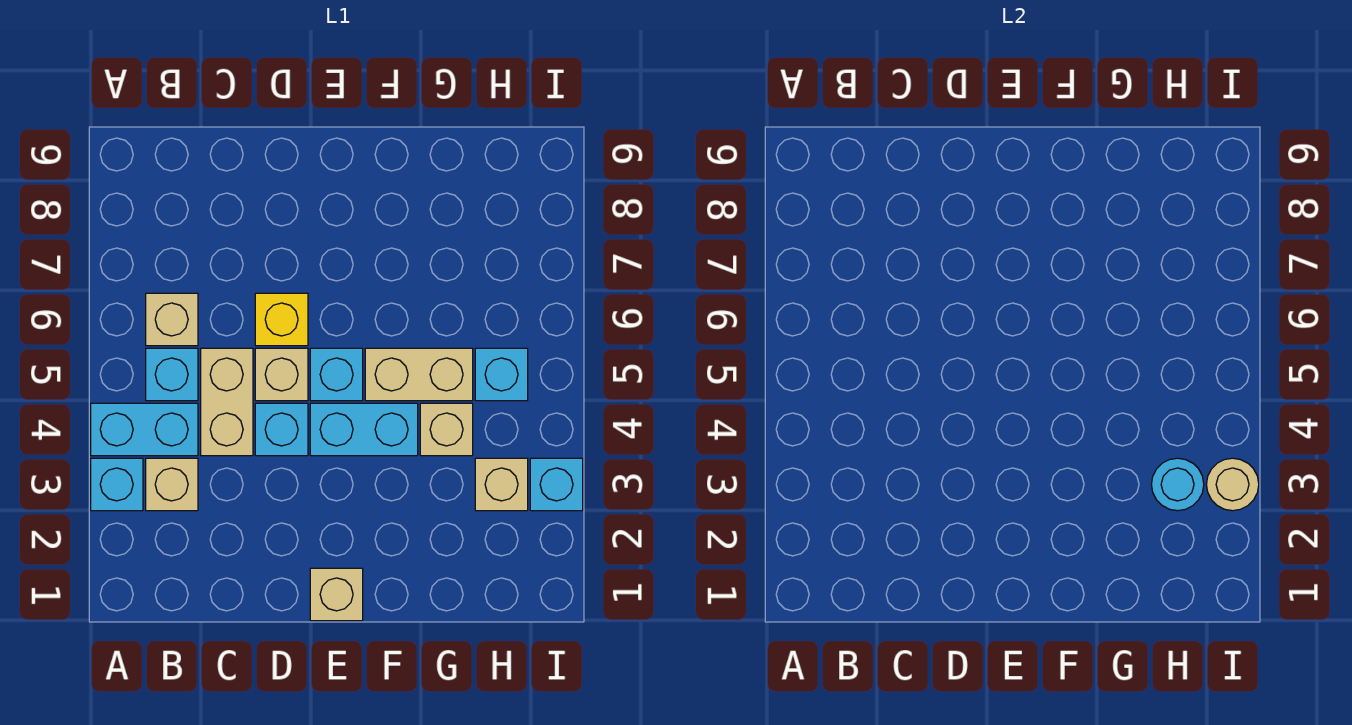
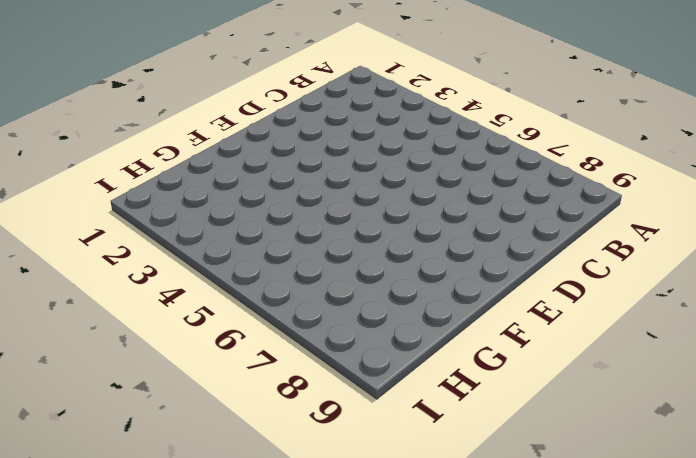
none -> cyan brick A3 level 1
none -> cyan brick A4:B4 level 1
none -> tan brick B3 level 1

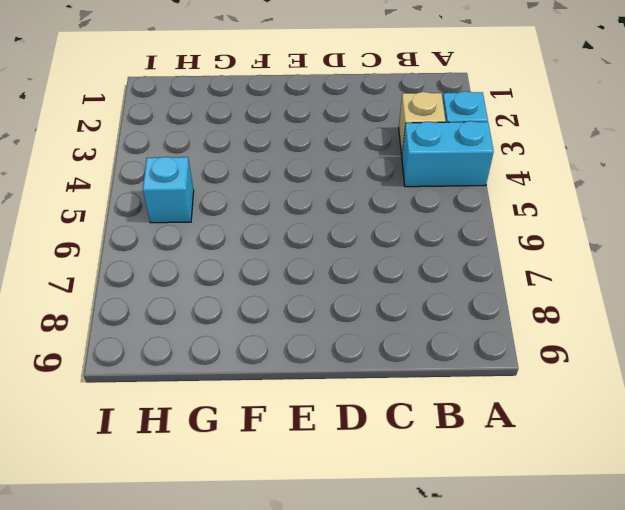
none -> cyan brick B5 level 1
none -> tan brick B6 level 1
none -> tan brick C4:C5 level 1

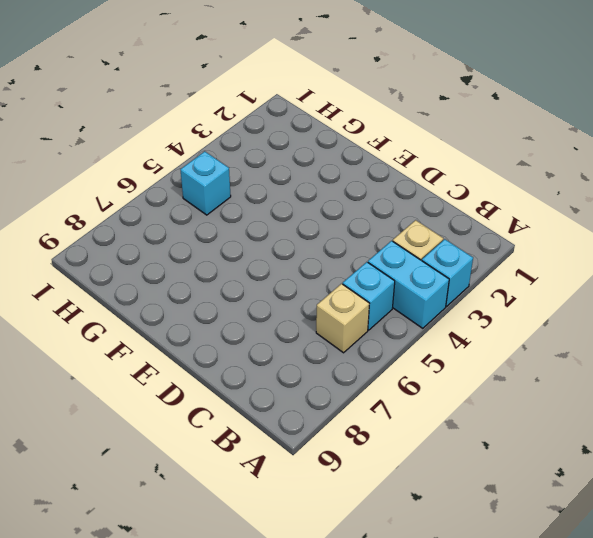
none -> tan brick C4:C5 level 1
none -> cyan brick D4 level 1
none -> tan brick D5 level 1

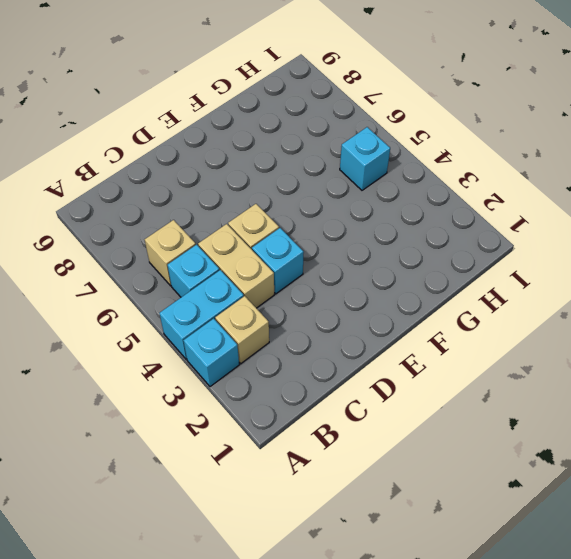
none -> yellow brick D6 level 1
none -> tan brick E1 level 1
none -> cyan brick E4:F4 level 1

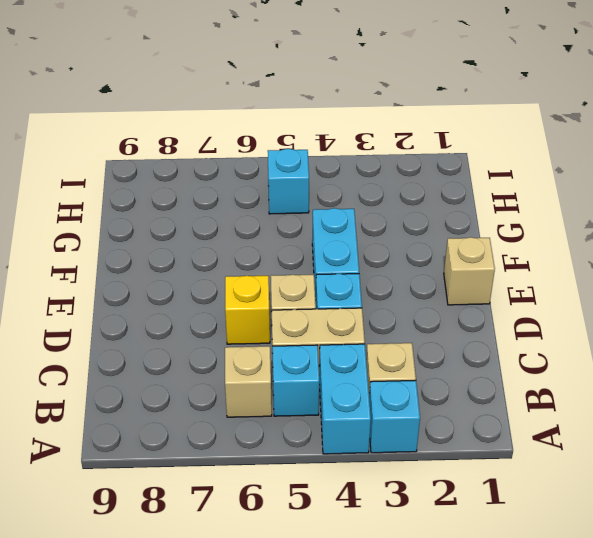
none -> cyan brick E5 level 1
none -> tan brick F5:G5 level 1
none -> tan brick G4 level 1

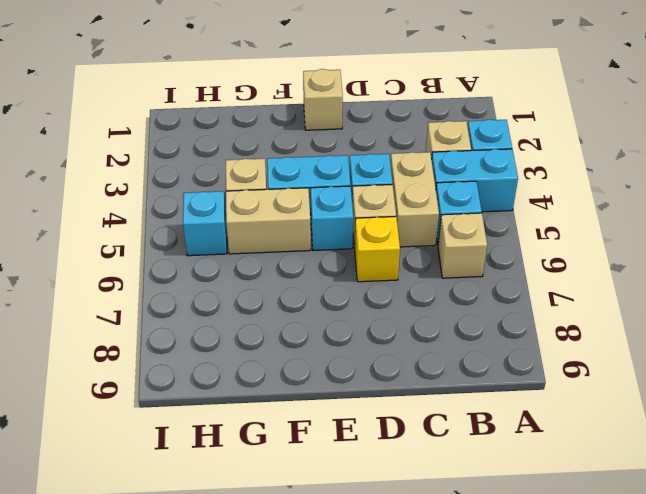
none -> tan brick H3 level 1
none -> cyan brick I3 level 1
none -> cyan round brick H3 level 2

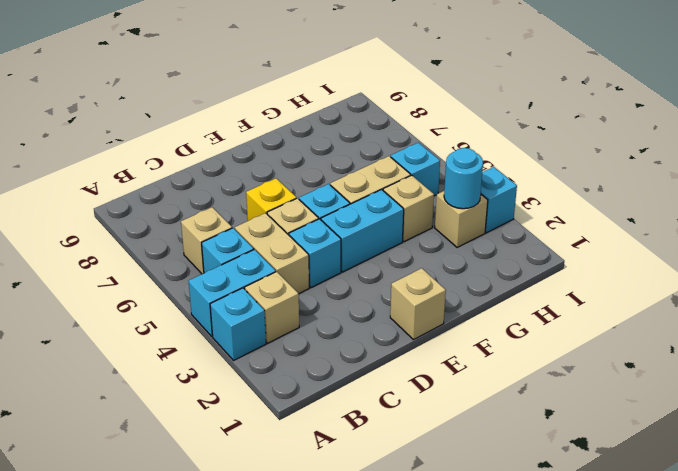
none -> tan round brick I3 level 2

